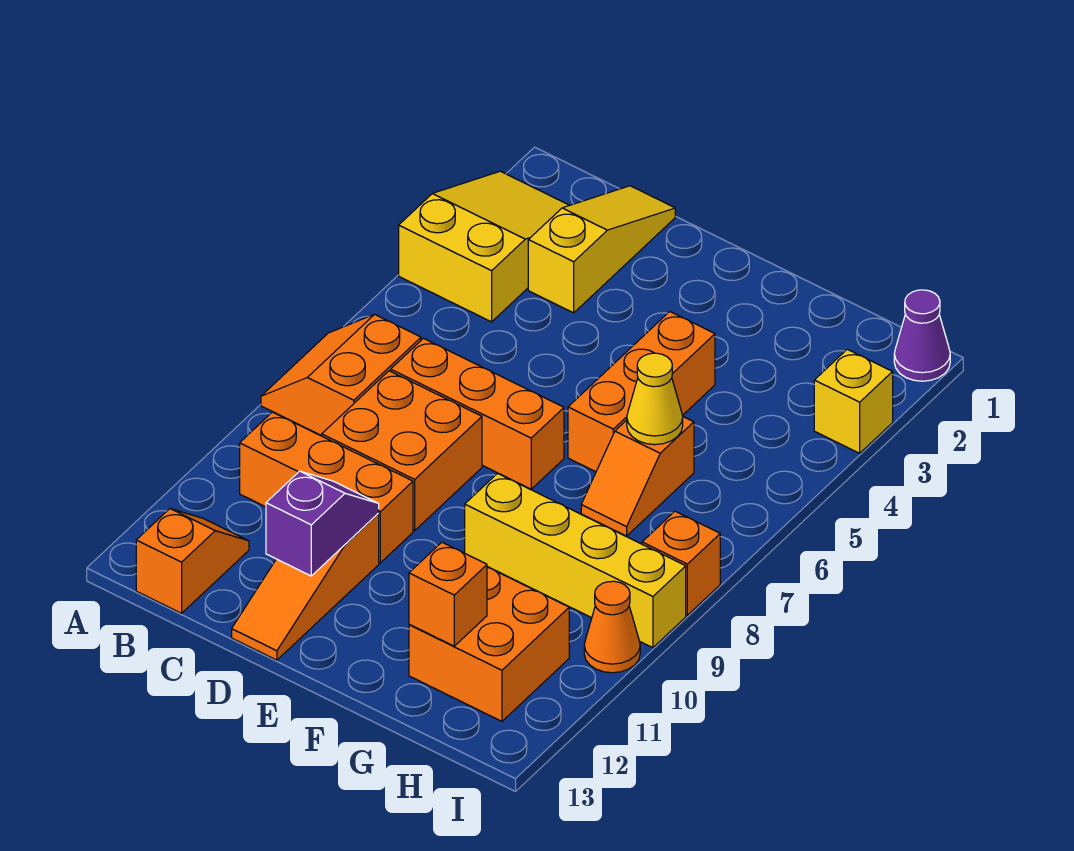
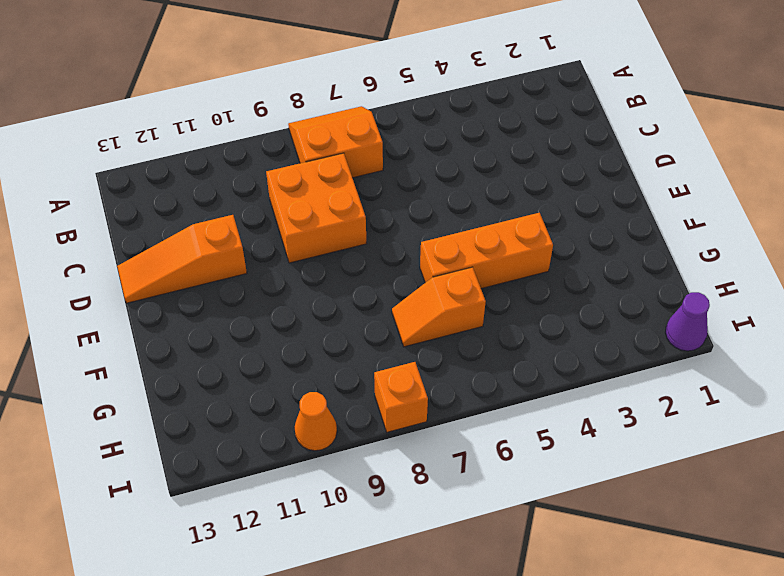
none -> yellow slope A2:B4 level 1 top 4
none -> orange brick B10:D10 level 1
none -> orange slope B12:B13 level 1 top 13

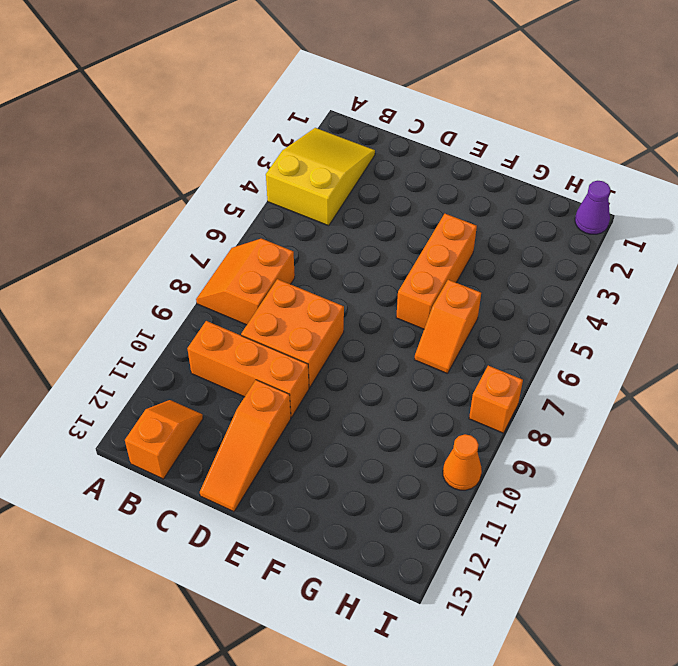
none -> yellow slope C1:C3 level 1 top 3
none -> orange brick C7:E7 level 1
none -> yellow brick F9:I9 level 1

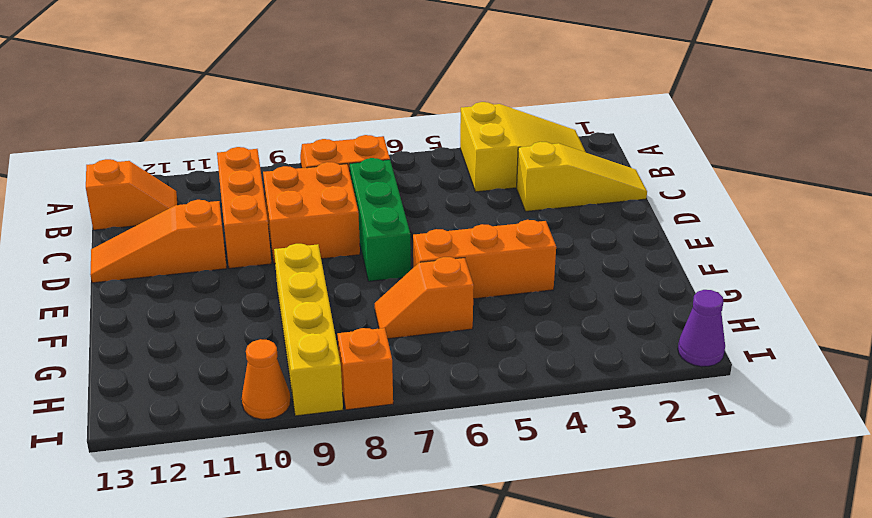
green brick C7:E7 level 1 -> orange brick C7:E7 level 1
none -> orange brick G11:H12 level 1
none -> yellow brick I3 level 1
none -> purple slope D11:D12 level 2 top 12

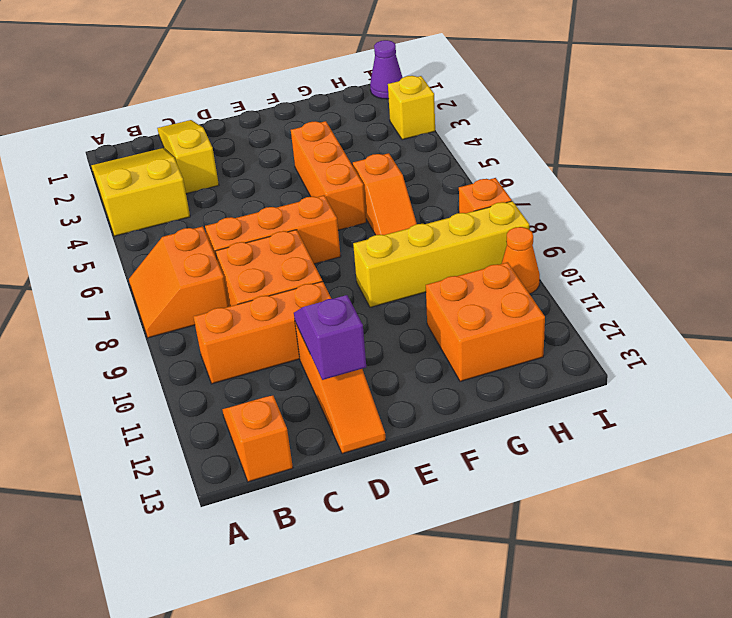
none -> yellow cone G6 level 2
none -> orange brick G12 level 2

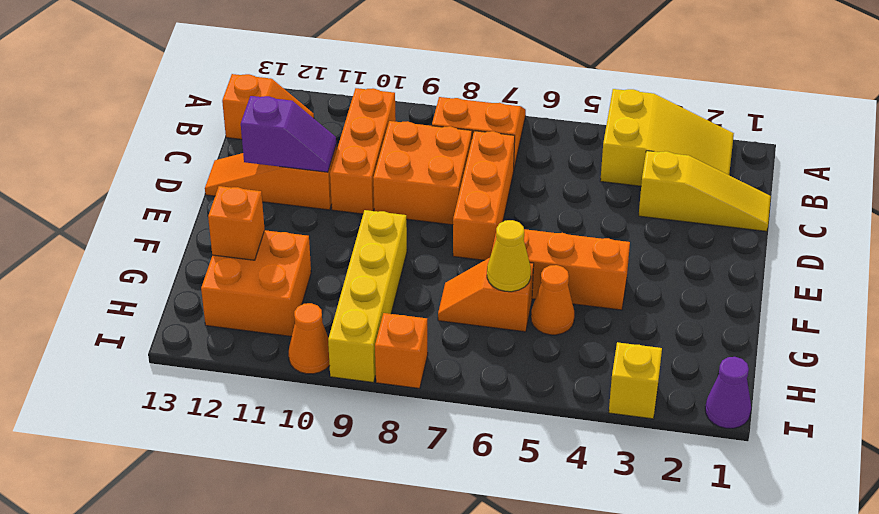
orange cone G5 level 1 -> none

